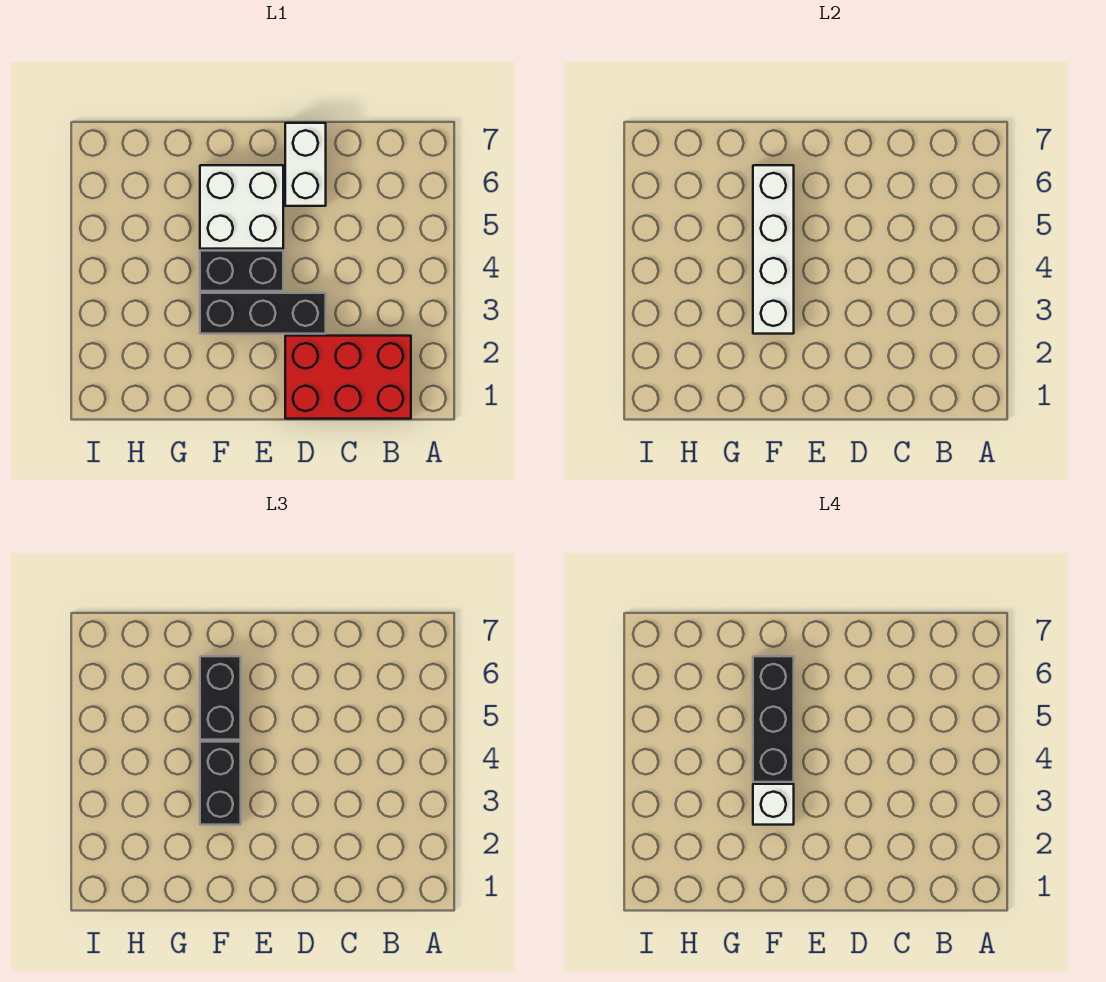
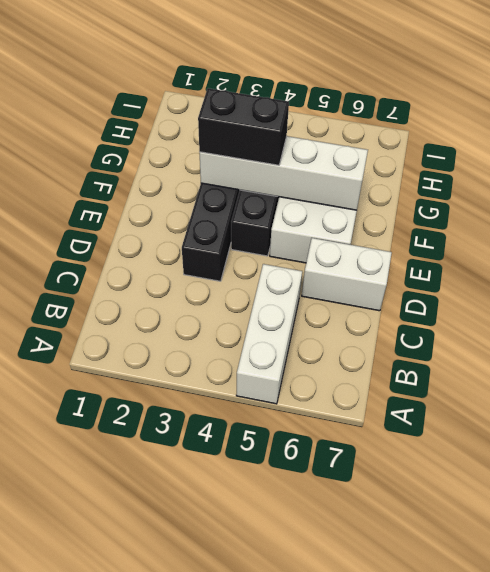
white brick A5:C5 level 1 -> none
none -> red brick B1:D2 level 1
none -> black brick F5:F6 level 3

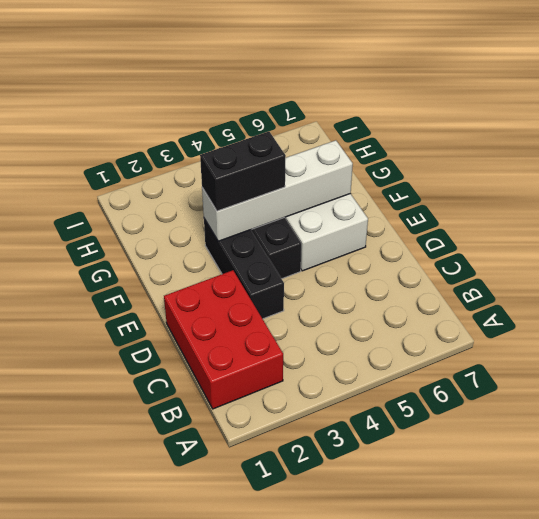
none -> white brick D6:D7 level 1
none -> black brick F5:F6 level 3

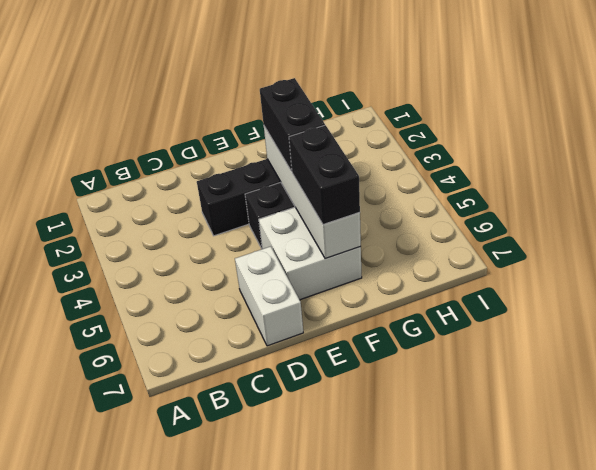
none -> red brick B1:D2 level 1
none -> white brick F3 level 4

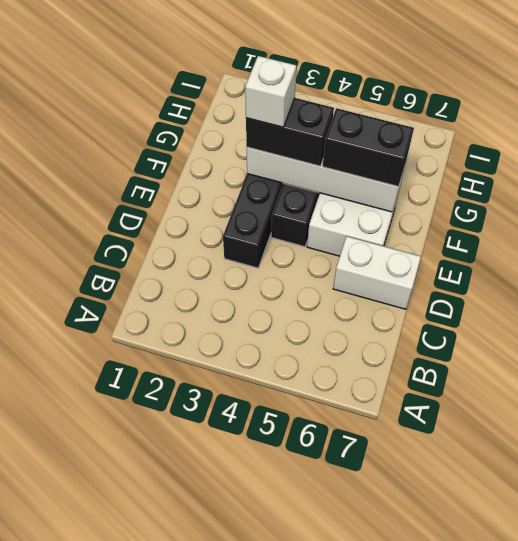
none -> red brick B1:D2 level 1
none -> black brick F4:F6 level 4

